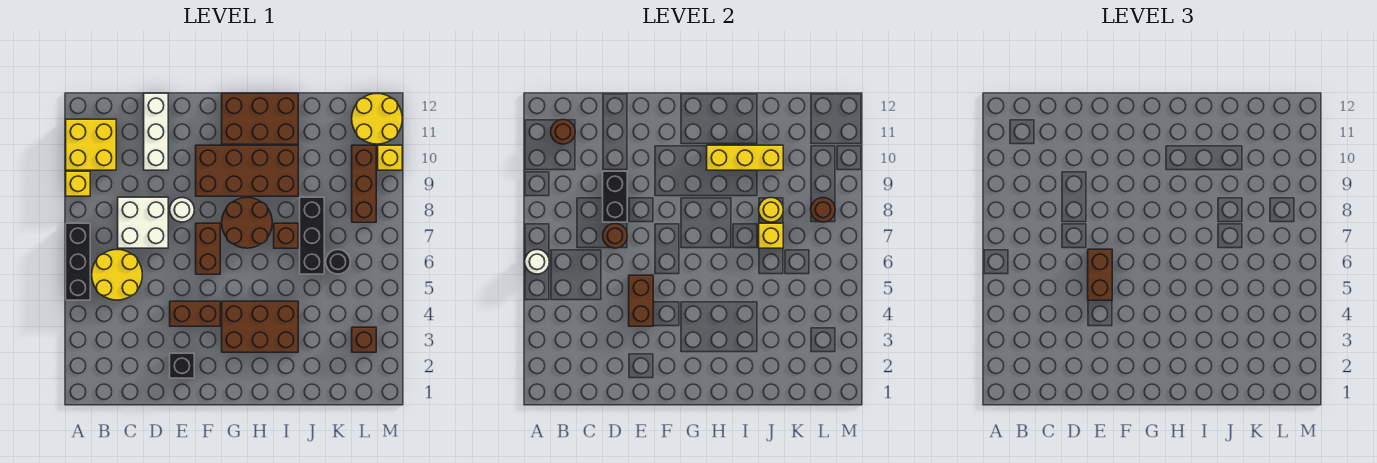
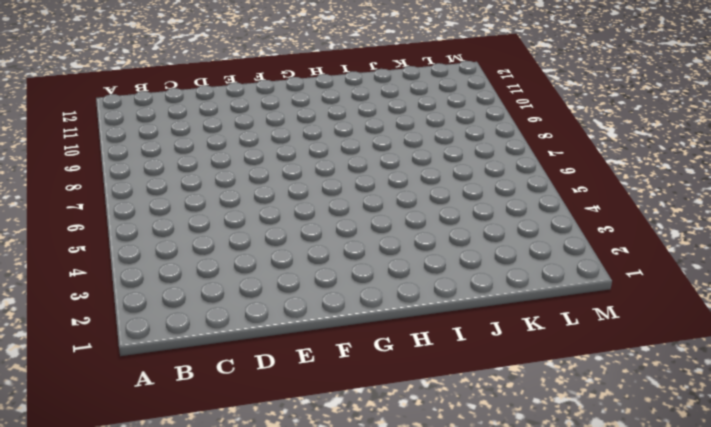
none -> black brick A5:A7 level 1
none -> yellow brick A9 level 1
none -> yellow brick A10:B11 level 1
none -> yellow round brick B5:C6 level 1

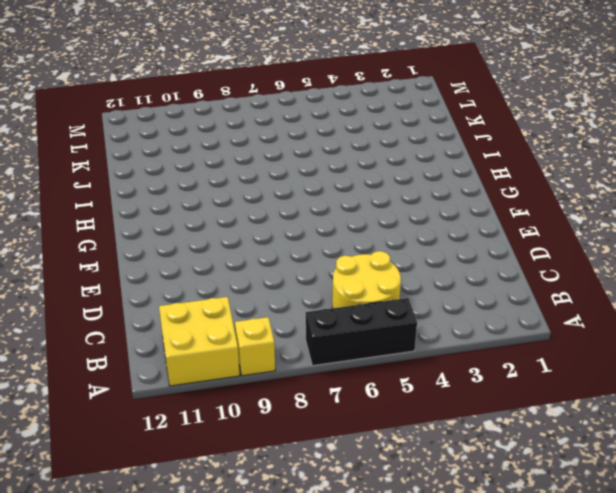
none -> white brick C7:D8 level 1
none -> white brick D10:D12 level 1
none -> black brick E2 level 1
none -> brown brick E4:F4 level 1

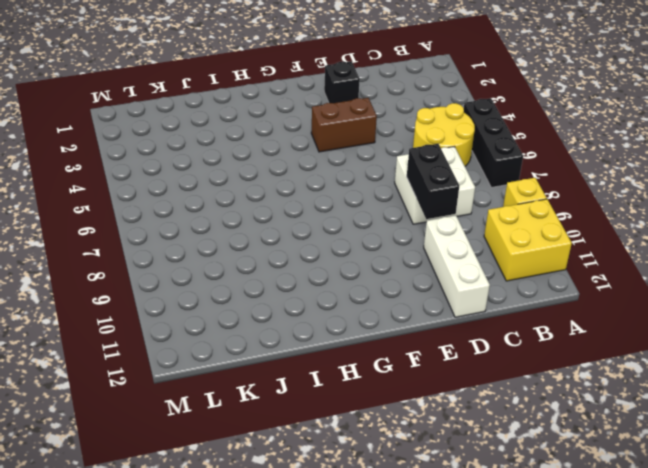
none -> white round brick E8 level 1
none -> brown brick F6:F7 level 1
none -> brown brick F9:I10 level 1
none -> brown brick G3:I4 level 1

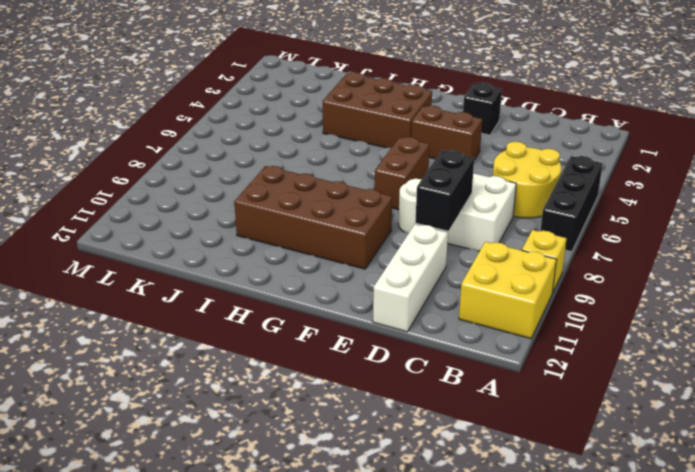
none -> brown round brick G7:H8 level 1
none -> brown brick G11:I12 level 1
none -> brown brick I7 level 1
none -> black brick J6:J8 level 1

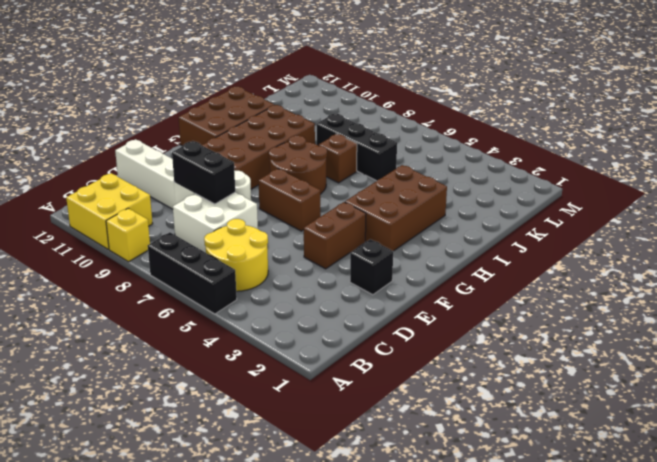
none -> black round brick K6 level 1
none -> brown brick L3 level 1
none -> brown brick L8:L10 level 1
none -> yellow round brick L11:M12 level 1

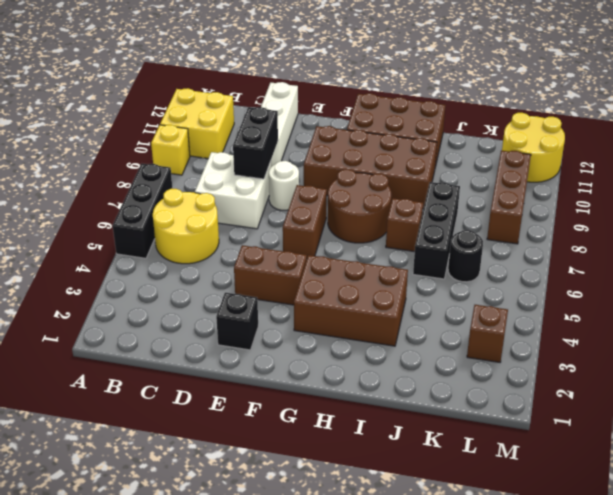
none -> yellow brick M10 level 1
none -> white round brick A6 level 2
none -> brown round brick B11 level 2
none -> brown round brick D7 level 2

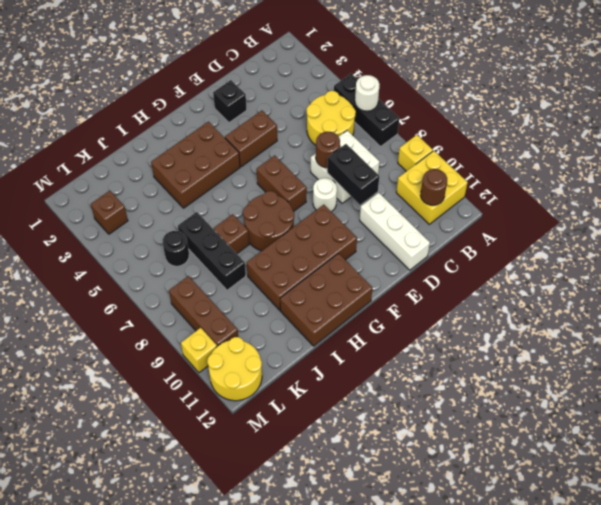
none -> brown brick E4:E5 level 2
none -> yellow brick H10:J10 level 2
none -> yellow brick J7 level 2
none -> yellow round brick J8 level 2

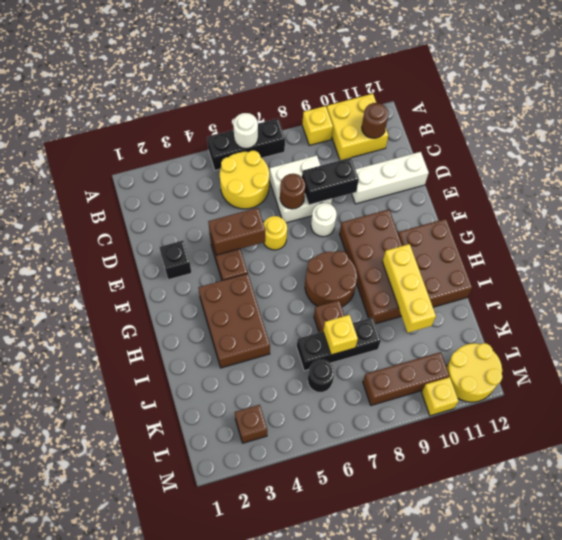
yellow round brick E6 level 1 -> yellow round brick J8 level 2
none -> brown brick F6:F7 level 1
none -> brown round brick L8 level 2
none -> brown brick E5:E6 level 3

